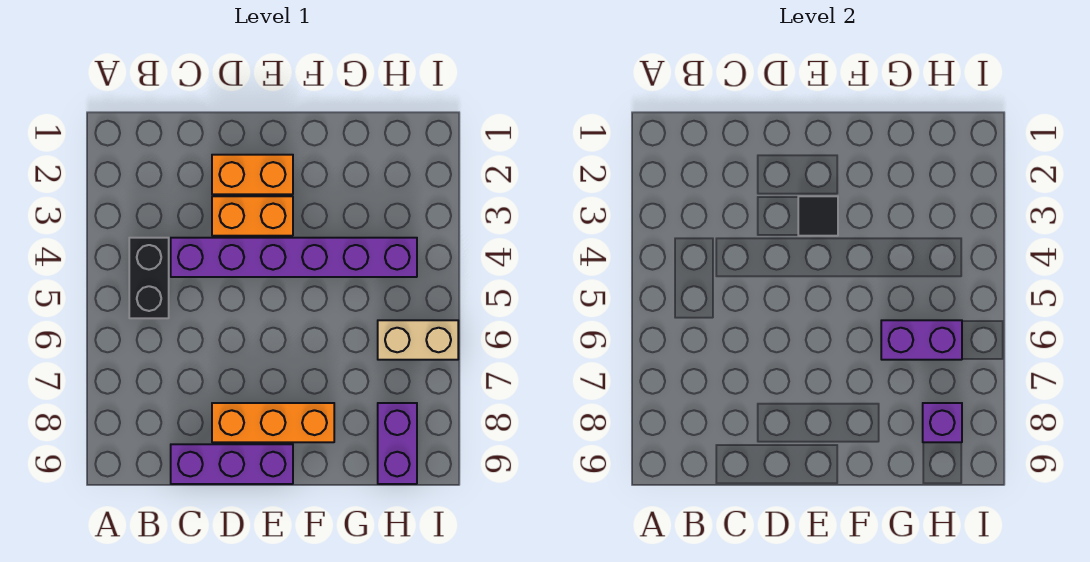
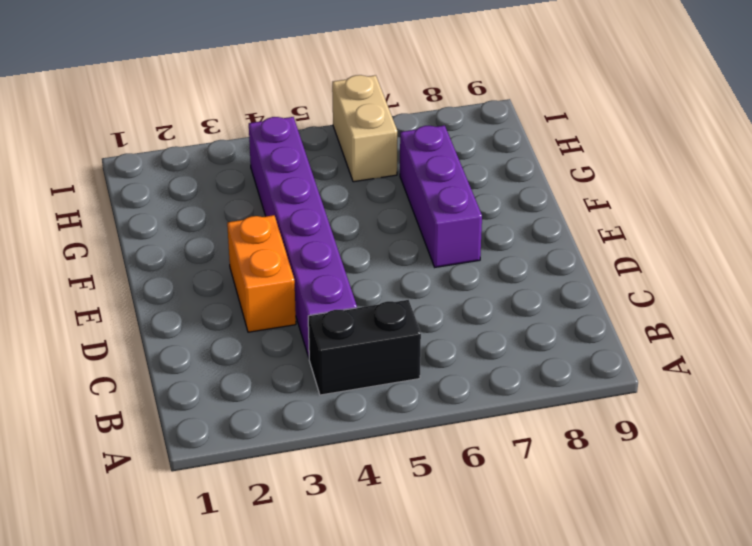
purple brick E7:G7 level 1 -> purple brick C9:E9 level 1
none -> orange brick D2:E2 level 1
none -> orange brick D8:F8 level 1

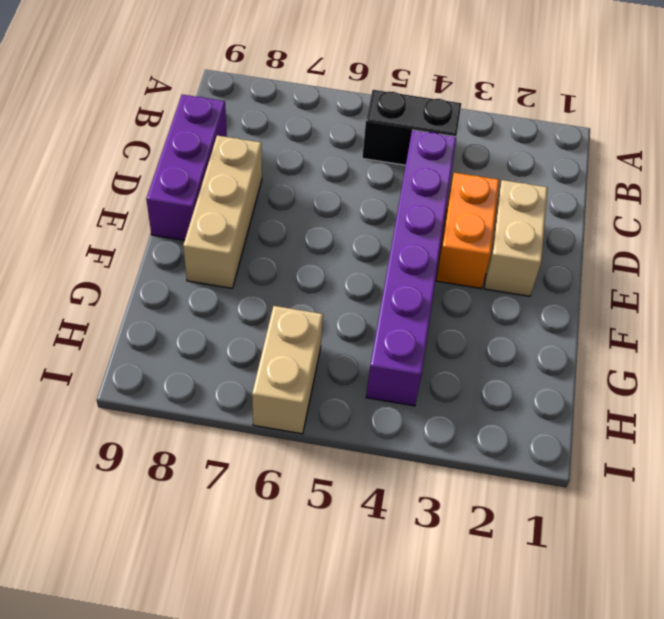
tan brick D2:E2 level 1 -> orange brick D2:E2 level 1
tan brick D8:F8 level 1 -> orange brick D8:F8 level 1
none -> purple brick H8:H9 level 1
none -> black tile E3 level 2

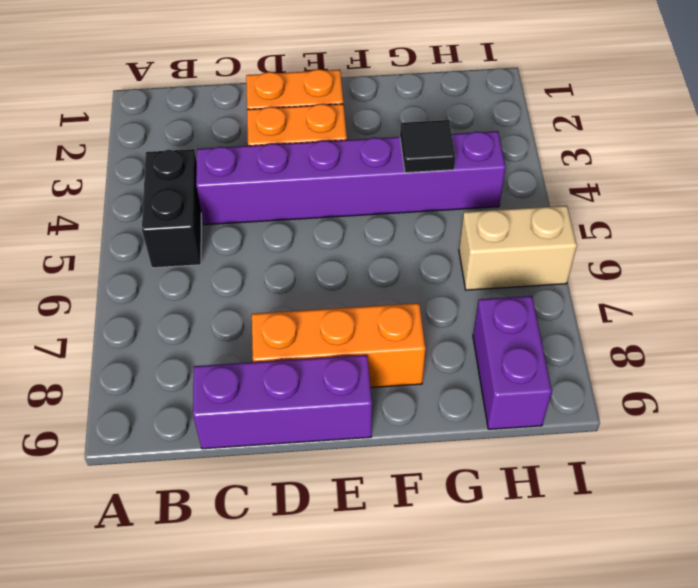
black tile G4 level 2 -> black tile E3 level 2
none -> purple brick G6:H6 level 2
none -> purple brick H8 level 2

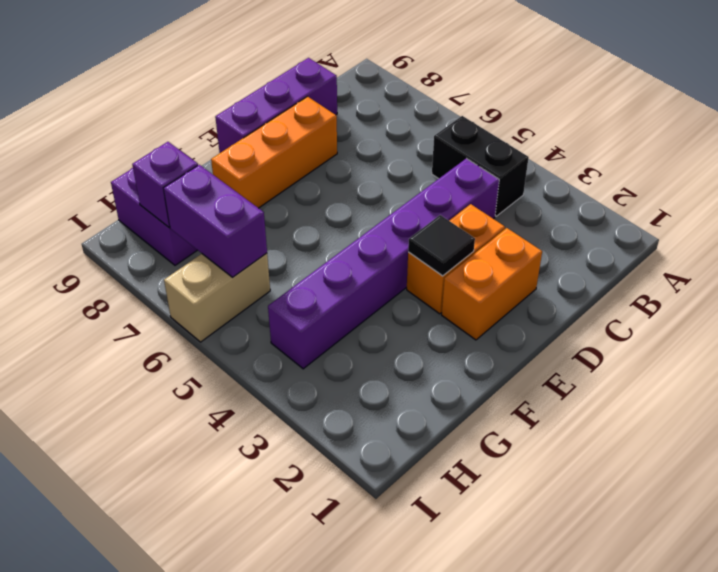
purple brick H6:H7 level 2 -> purple brick G6:H6 level 2

